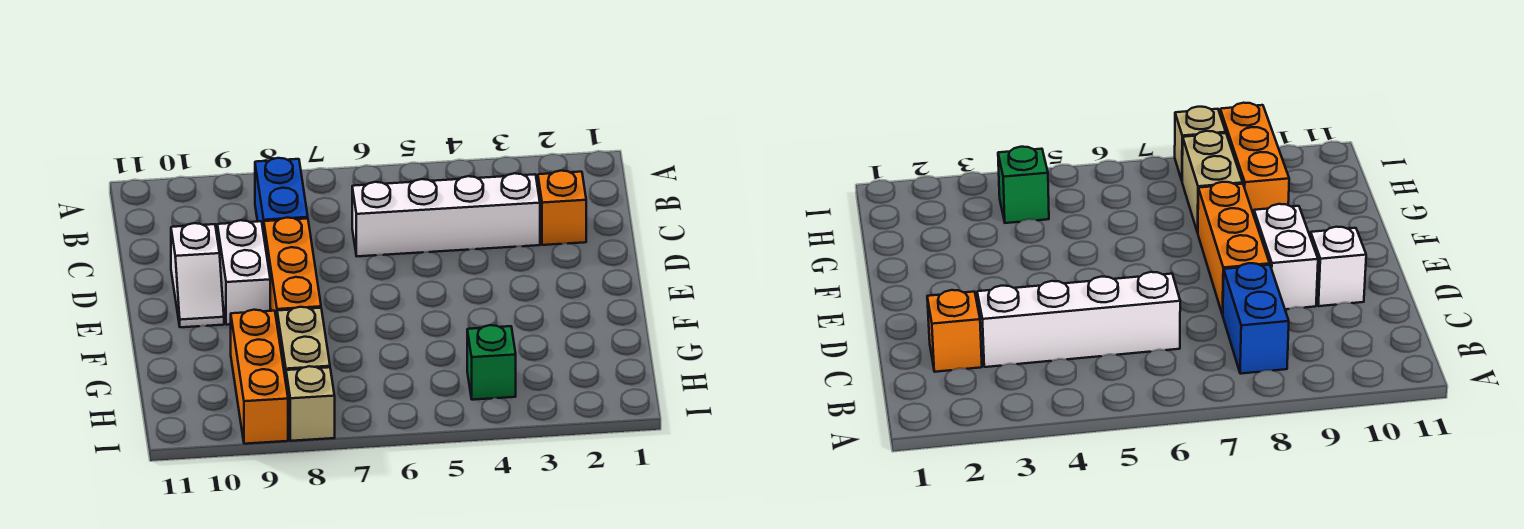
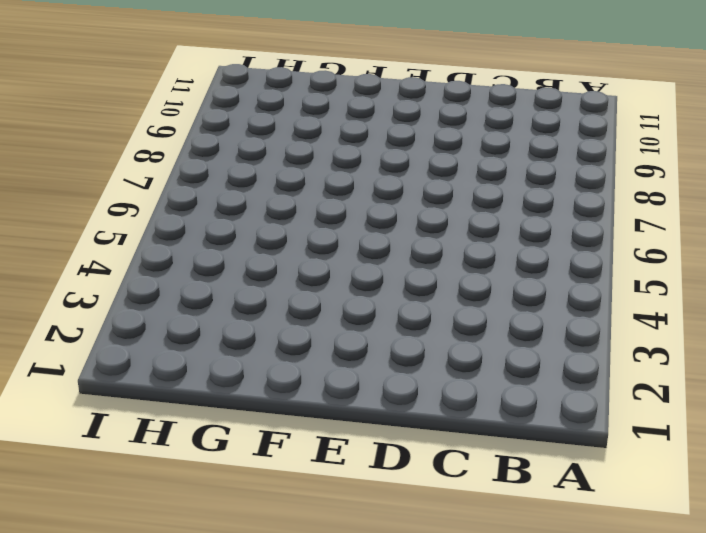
none -> blue brick B8:C8 level 1
none -> orange brick C2 level 1

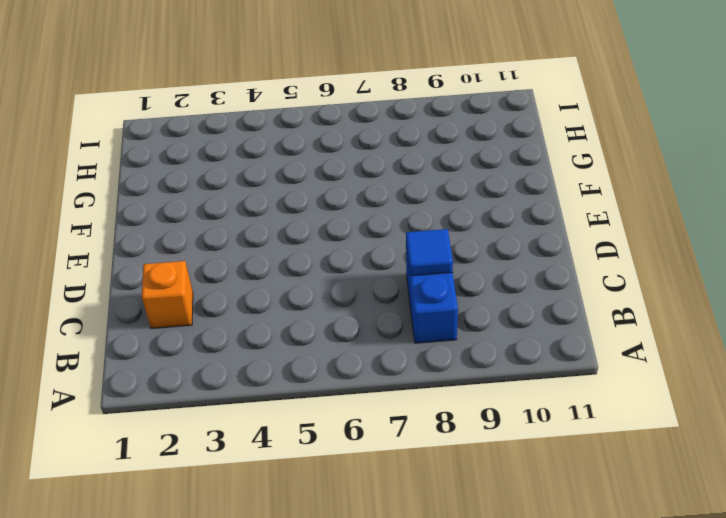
blue tile C8 level 2 -> none
none -> white brick C3:C6 level 1
none -> orange brick D8:F8 level 1

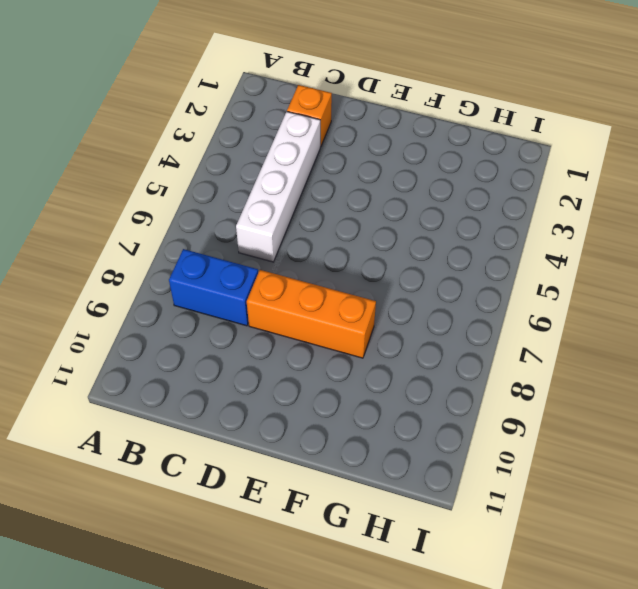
none -> white brick D9:E9 level 1
none -> white slope D10:E10 level 1 top D

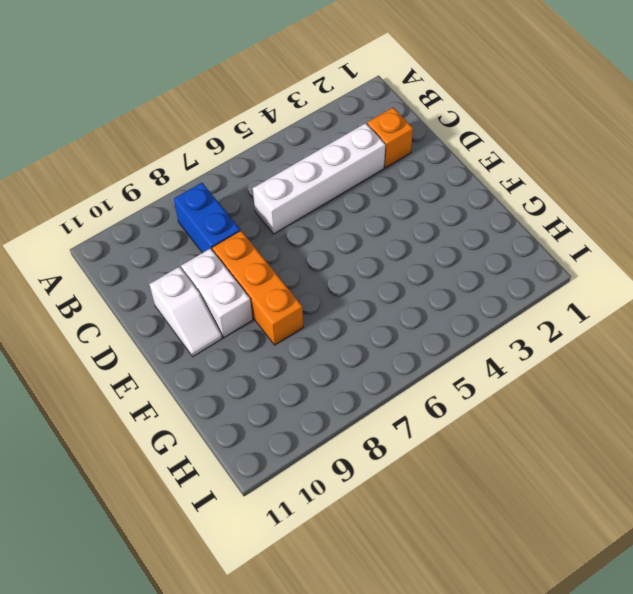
none -> tan brick G8:H8 level 1
none -> orange brick G9:I9 level 1

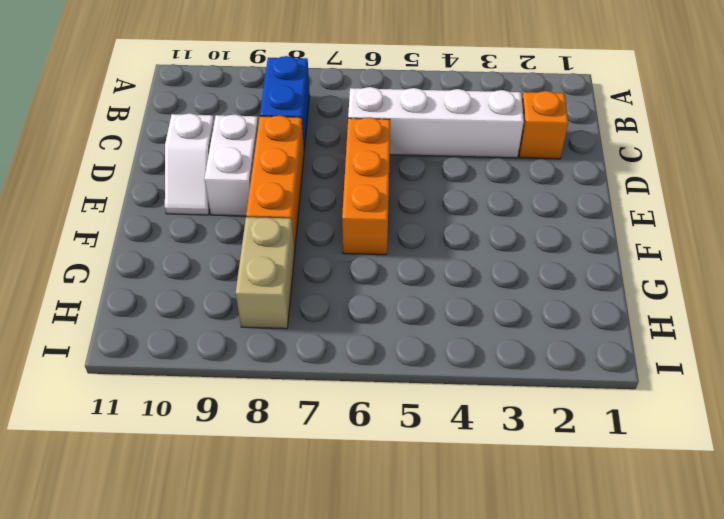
orange brick D6:F6 level 1 -> orange brick G9:I9 level 1
none -> green brick H4 level 1
none -> tan brick I8 level 1

